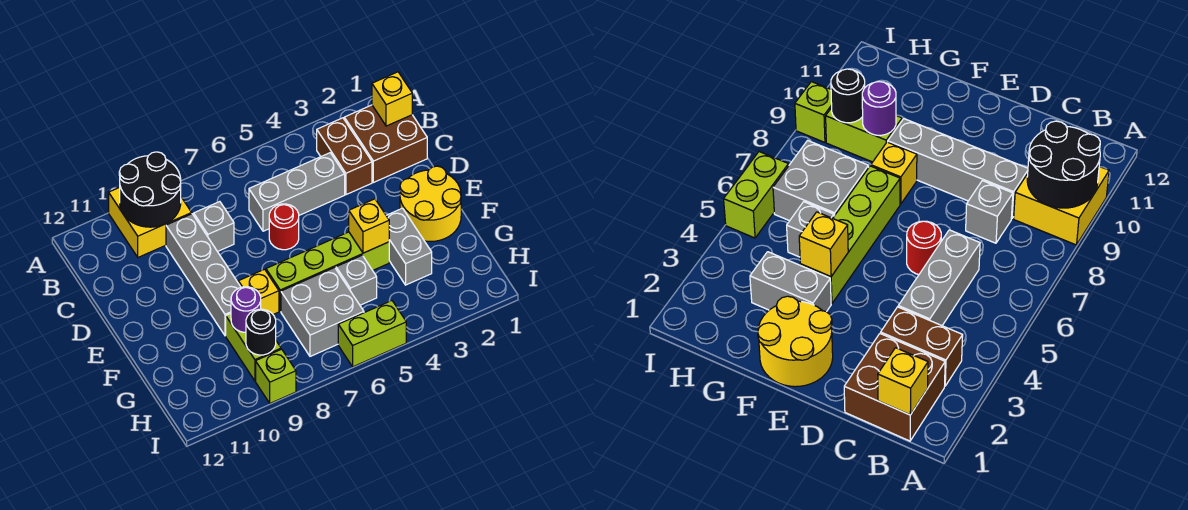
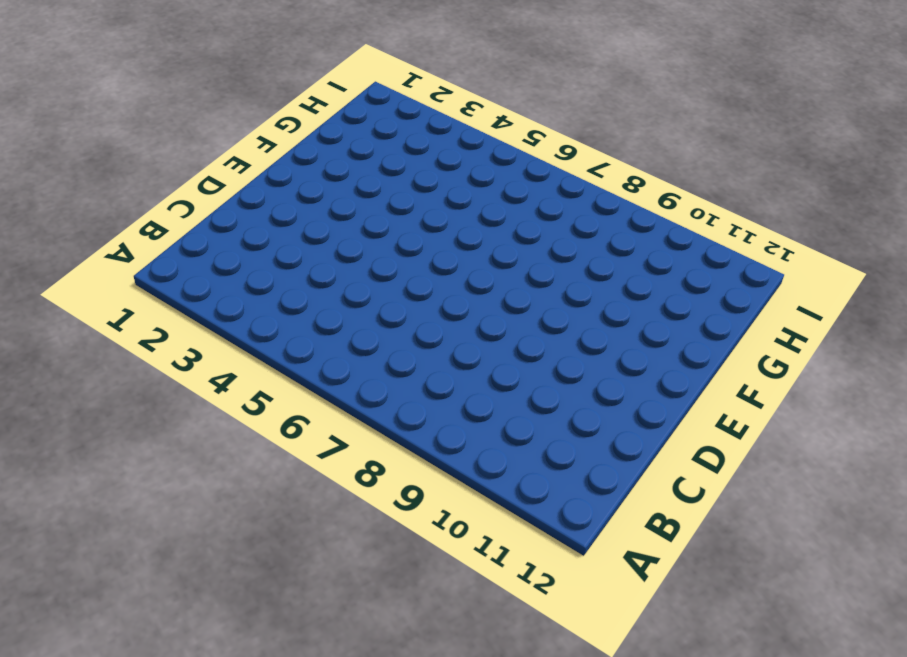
none -> yellow brick A9:B10 level 1
none -> brown brick B1:C2 level 1
none -> brown brick B3:C3 level 1

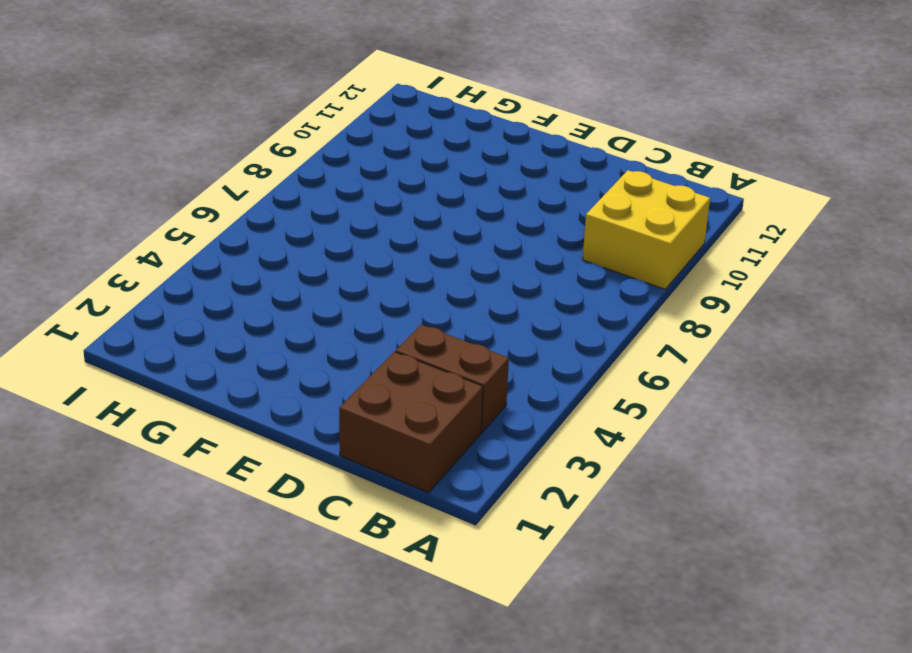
none -> grey brick C4:C6 level 1
none -> grey brick C8 level 1
none -> grey brick C9:F9 level 1

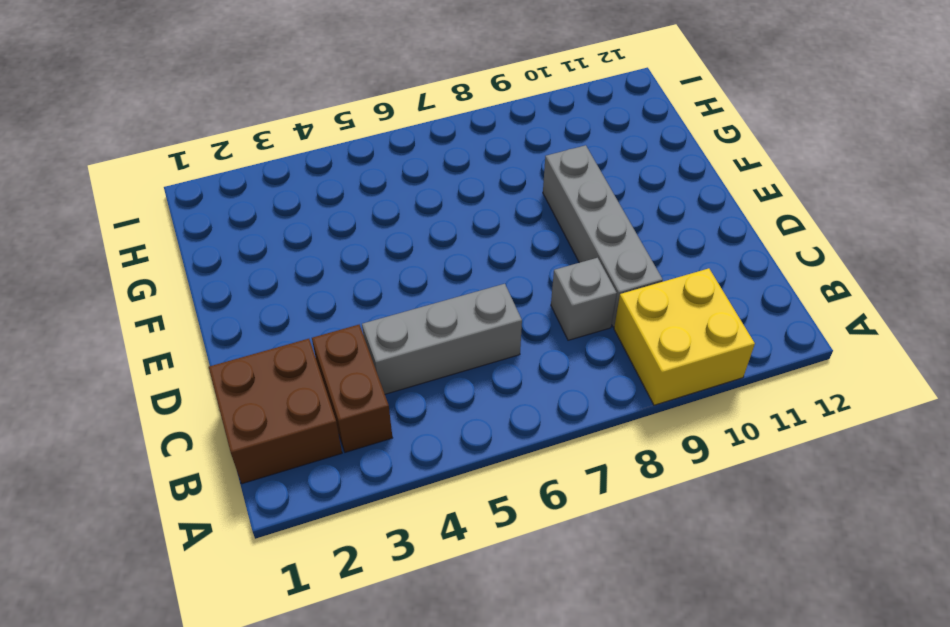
none -> red round brick D6 level 1
none -> yellow round brick E1:F2 level 1
none -> grey brick F3:G3 level 1

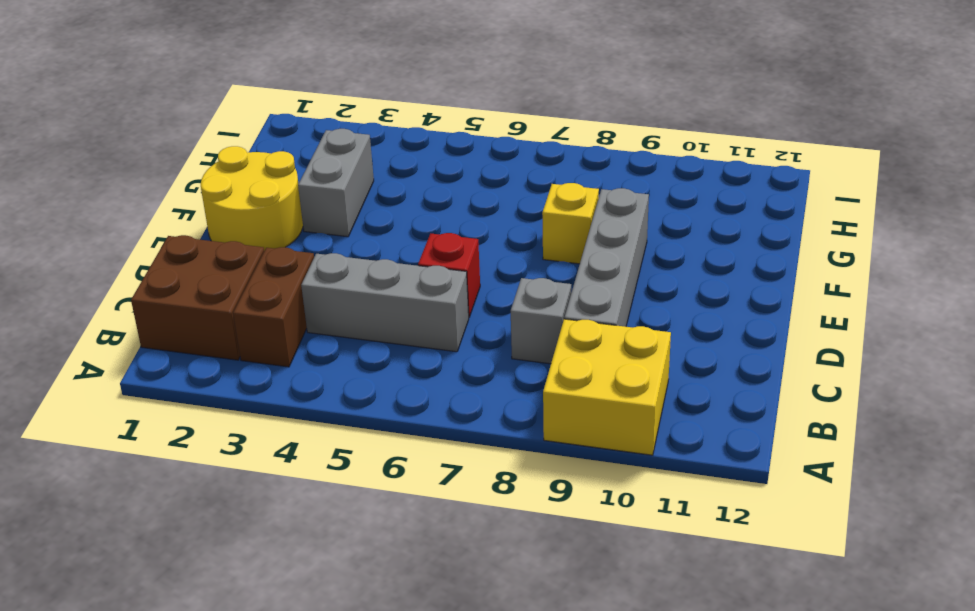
red brick D6 level 1 -> red round brick D6 level 1
none -> lime brick F4:F7 level 1
none -> grey brick G5 level 1
none -> grey brick G6:H7 level 1

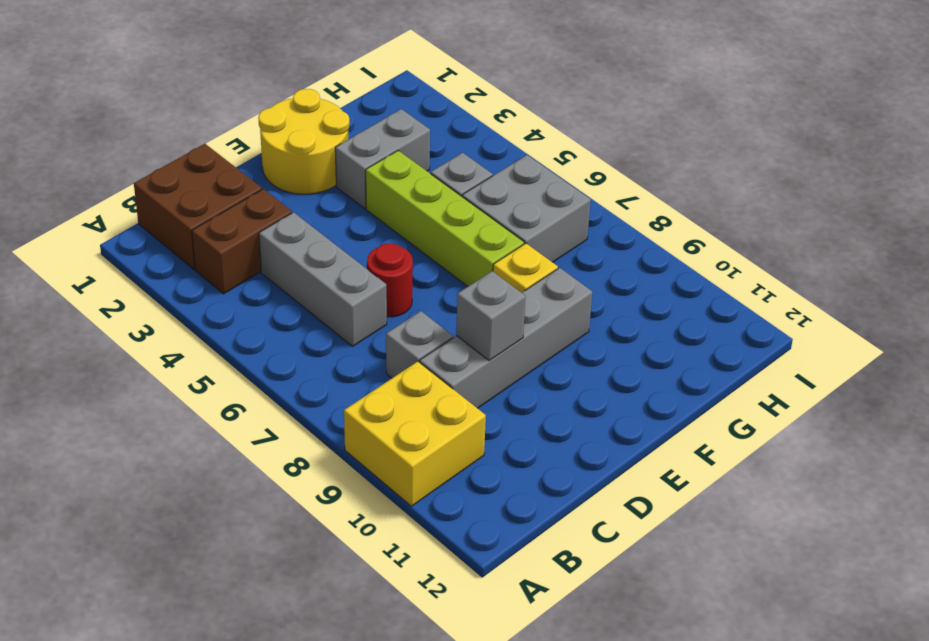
grey brick D9 level 2 -> none
none -> lime brick G9:H9 level 1
none -> lime brick I5:I6 level 1
none -> lime brick I9 level 1

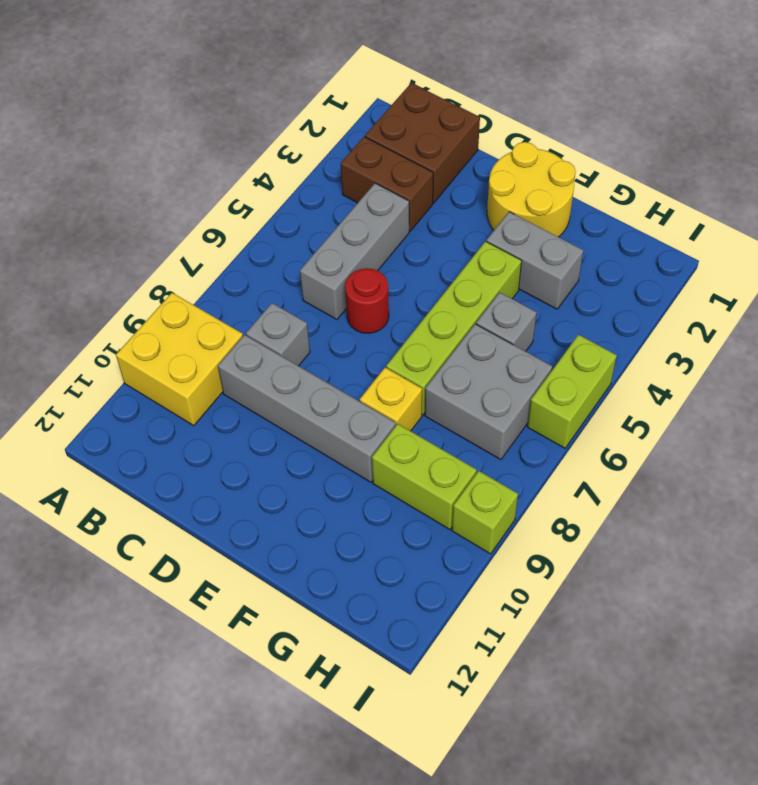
none -> black round brick A9:B10 level 2
none -> yellow brick B1 level 2
none -> yellow brick F4 level 2

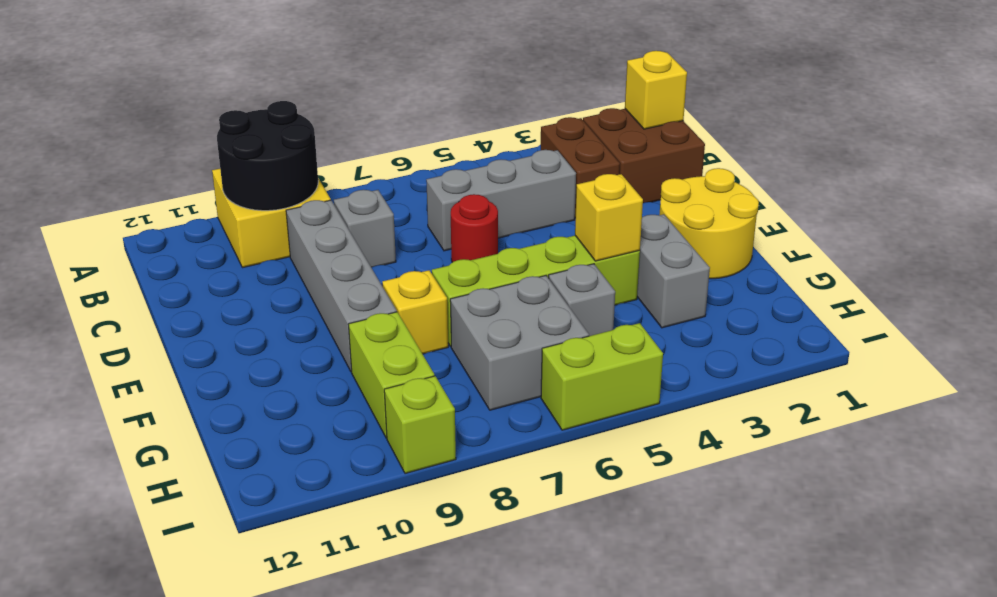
none -> purple round brick G9 level 2
none -> black round brick H9 level 2

